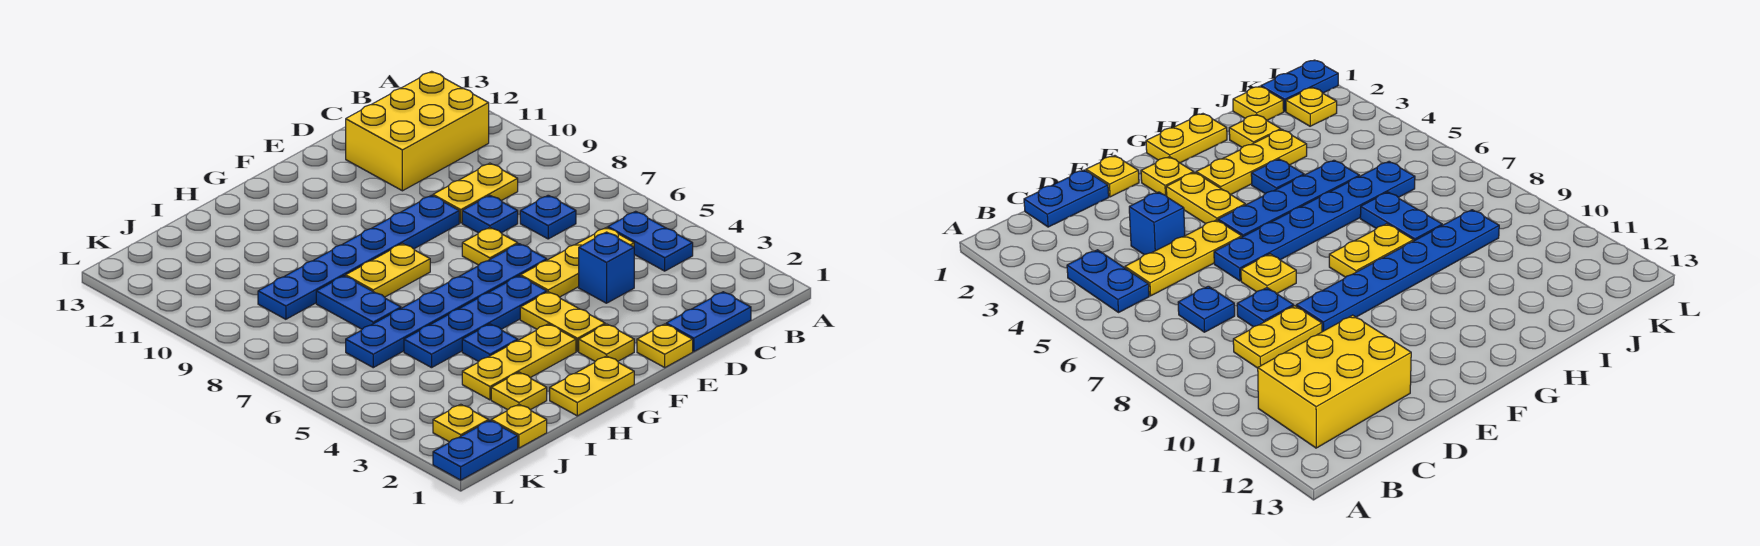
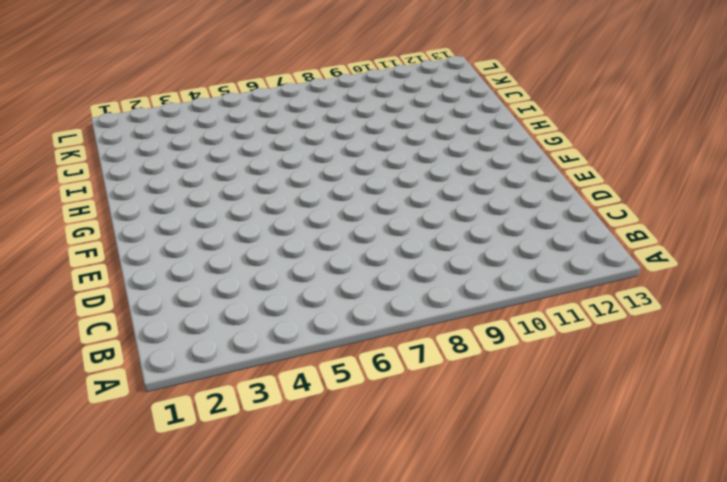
none -> blue plate B4:B5 level 1
none -> yellow brick B11:D12 level 1
none -> blue plate C1:D1 level 1

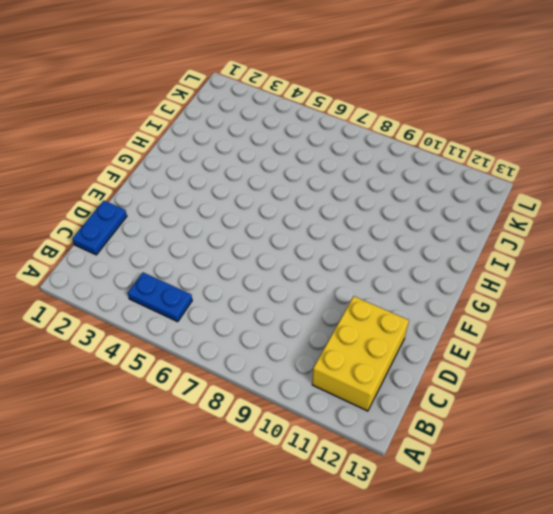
none -> yellow plate C5:E5 level 1
none -> blue plate C7 level 1
none -> yellow plate C9:D9 level 1

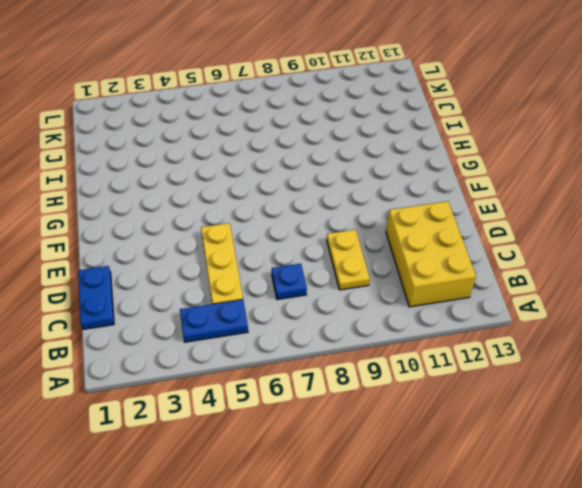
none -> blue brick D4 level 1
none -> blue plate D8 level 1
none -> yellow plate E1 level 1

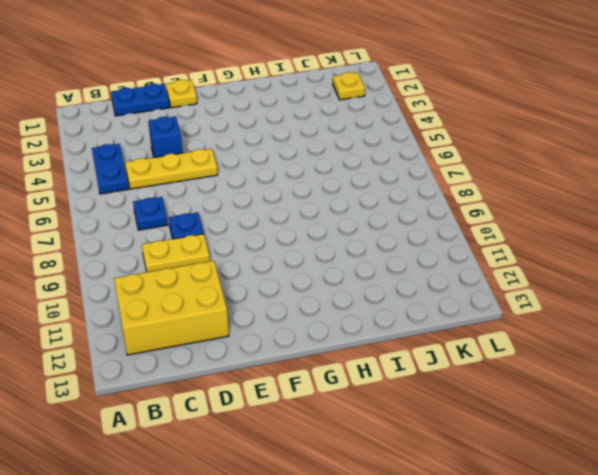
none -> blue plate E6:J6 level 1
none -> yellow plate E7 level 1
none -> blue plate E9:J9 level 1

